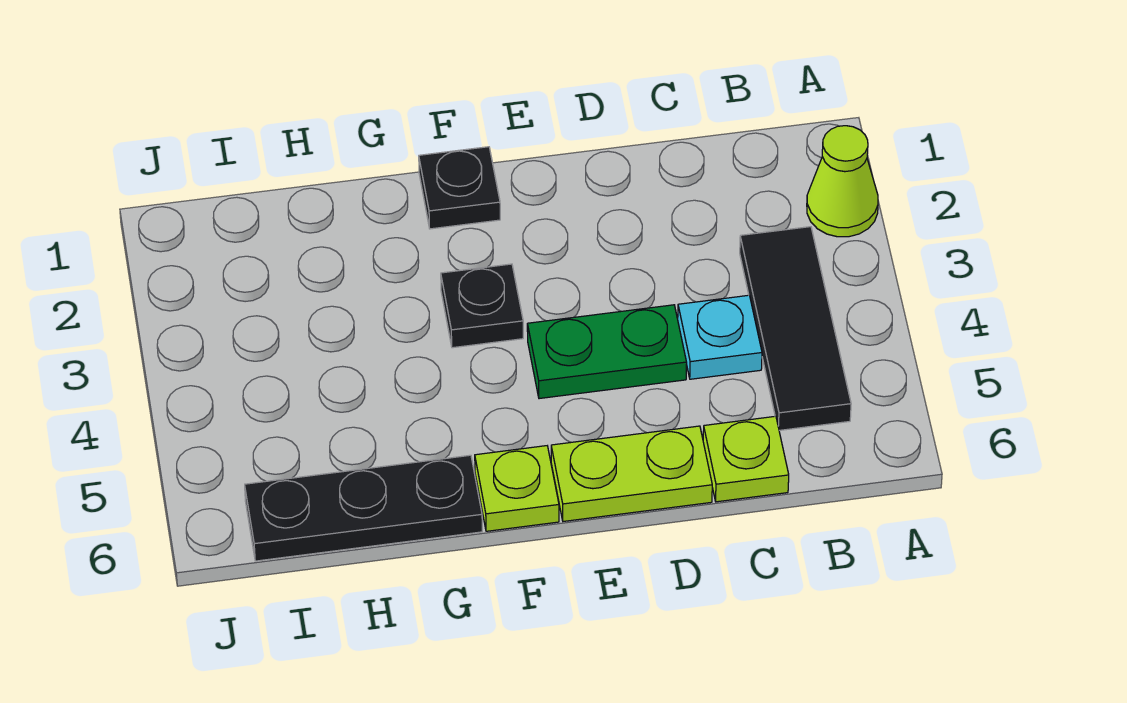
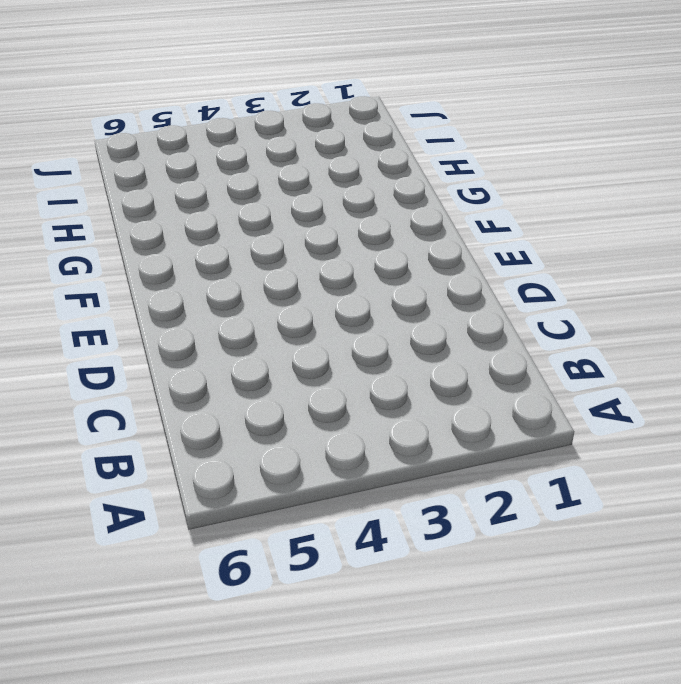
none -> lime cone A2 level 1
none -> black tile B3:B5 level 1

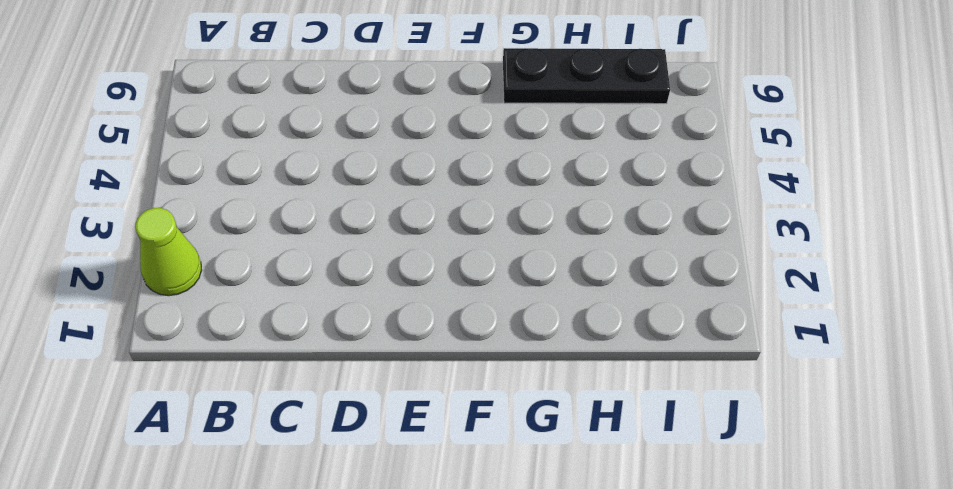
none -> black tile B3:B5 level 1
none -> cyan plate C4 level 1

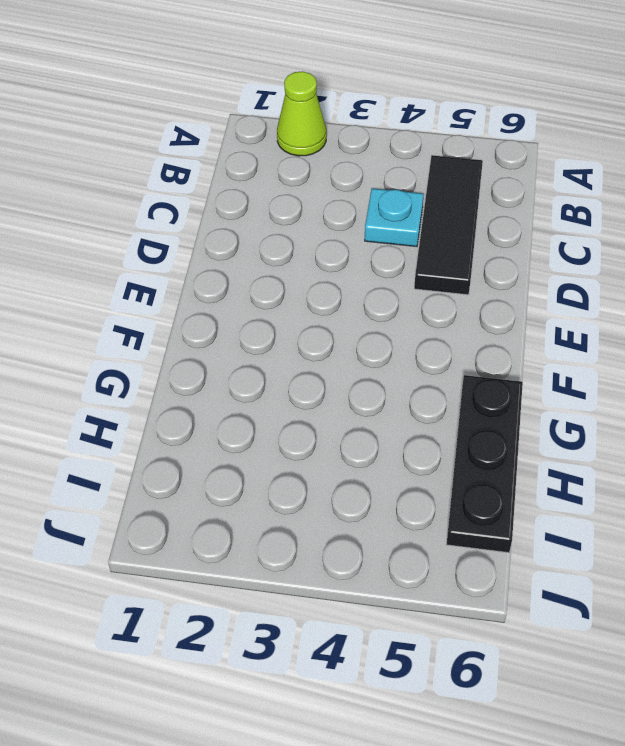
black tile B5:D5 level 1 -> black tile B3:B5 level 1
none -> lime plate C6 level 1
none -> green plate D4:E4 level 1

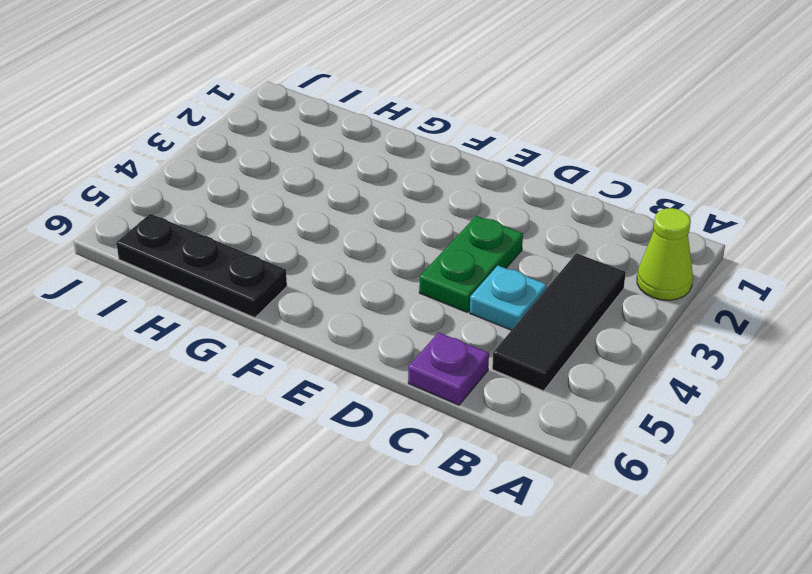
purple plate C6 level 1 -> lime plate C6 level 1
green plate D3:D4 level 1 -> green plate D4:E4 level 1
none -> lime plate D6:E6 level 1
none -> black plate F1 level 1

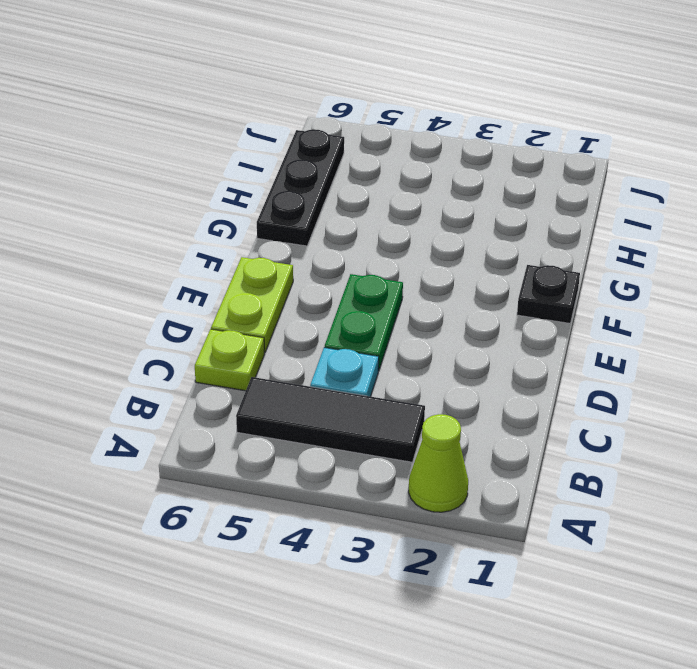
none -> black plate F3 level 1
none -> lime plate F6 level 1

